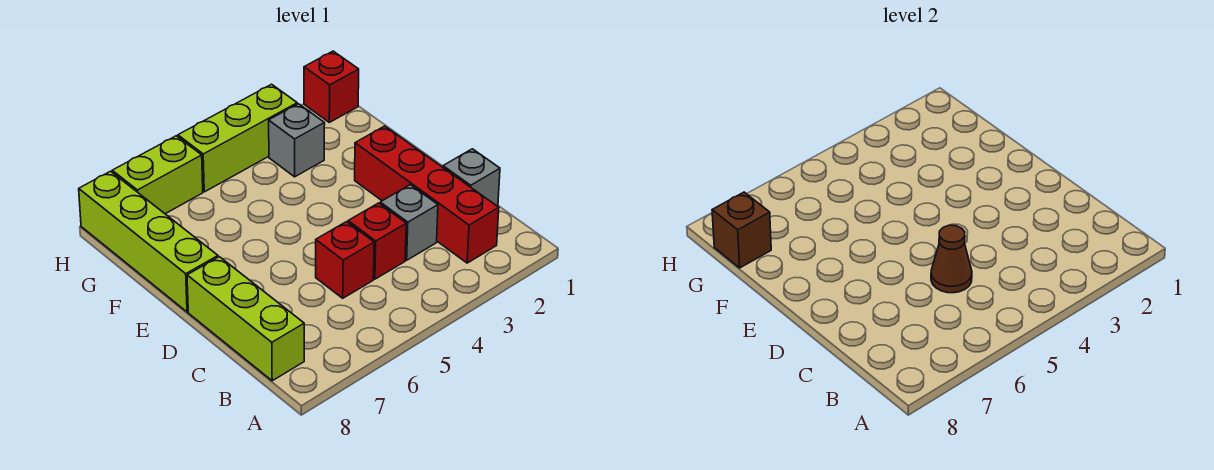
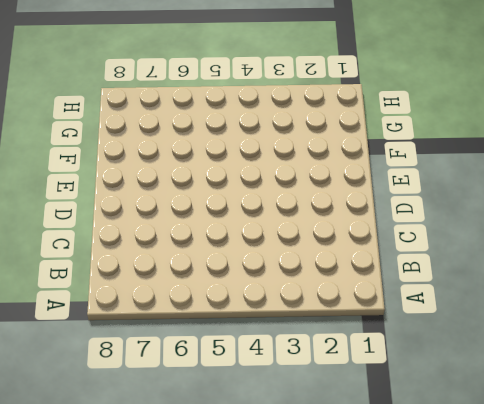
none -> red brick B2:E2 level 1
none -> lime brick B8:D8 level 1
none -> grey brick C1 level 1

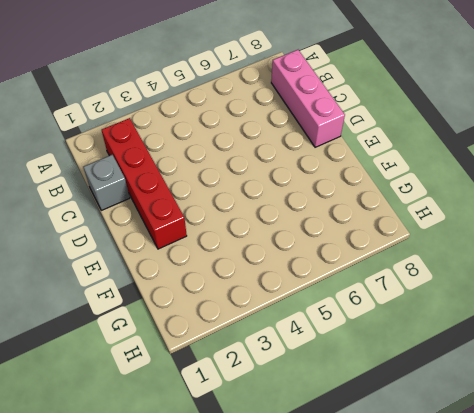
pink brick B8:D8 level 1 -> lime brick B8:D8 level 1
none -> grey brick C3 level 1
none -> red brick C4 level 1
none -> red brick C5 level 1

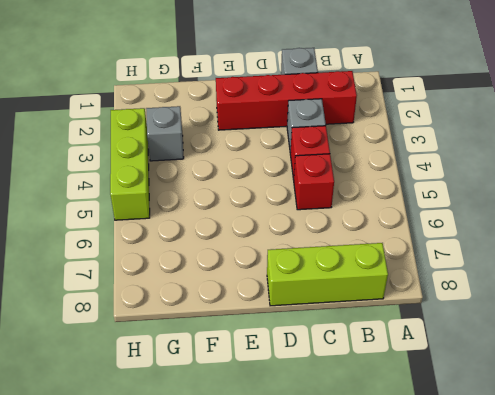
none -> lime brick E8:H8 level 1
none -> red brick H1 level 1
none -> lime brick H6:H7 level 1

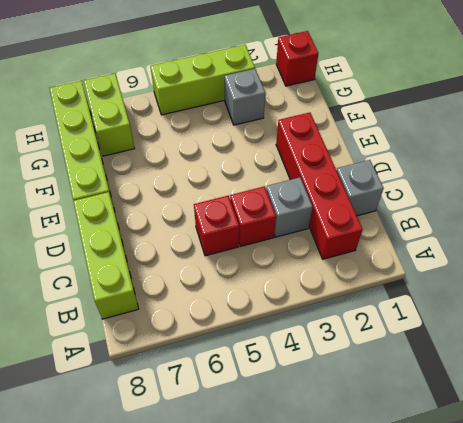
lime brick G7:H7 level 1 -> lime brick H6:H7 level 1
none -> brown cone C5 level 2
none -> brown brick G8 level 2

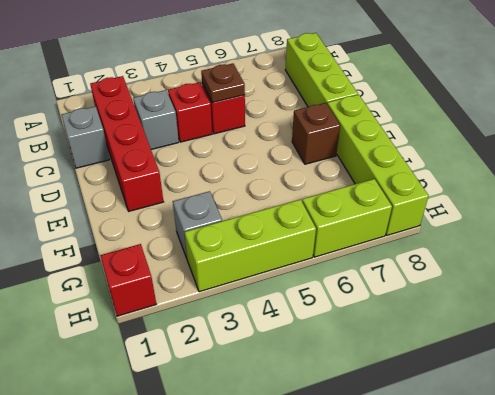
brown plate C5 level 2 -> brown cone C5 level 2
brown brick E7 level 1 -> brown brick G8 level 2

